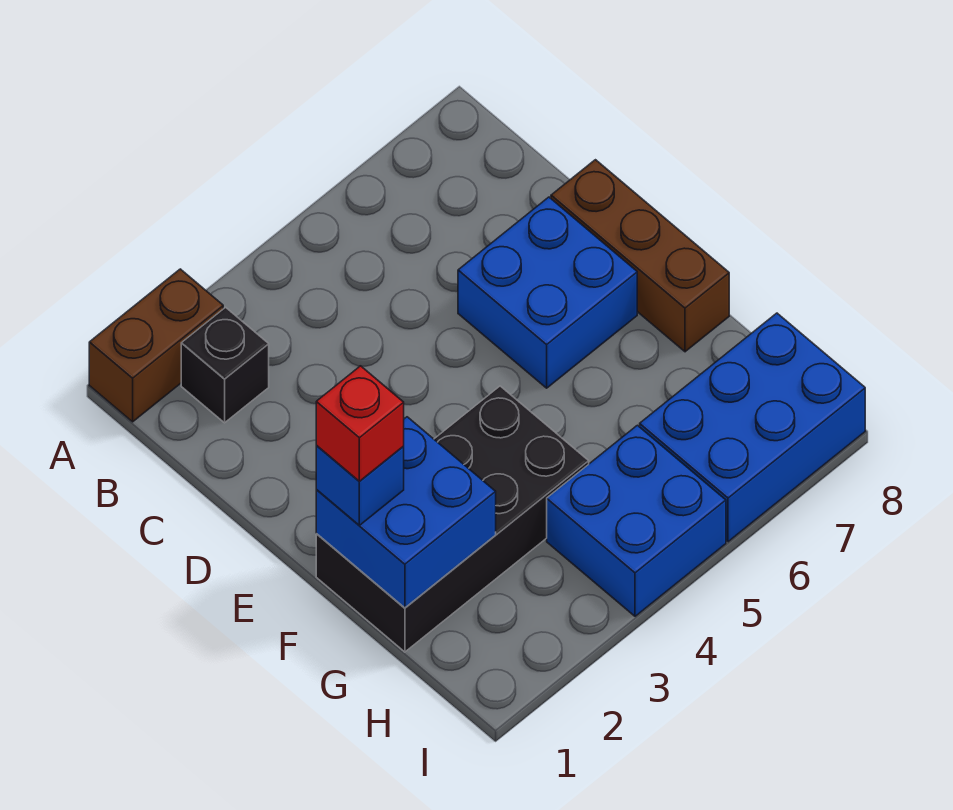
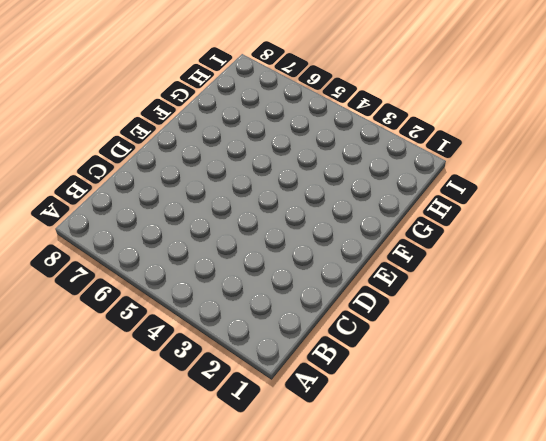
none -> brown brick A1:A2 level 1
none -> black brick B2 level 1

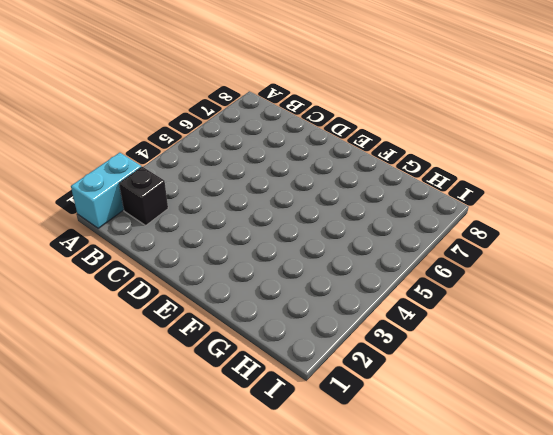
cyan brick A1:A2 level 1 -> brown brick A1:A2 level 1
none -> blue brick D6:E7 level 1
none -> brown brick D8:F8 level 1

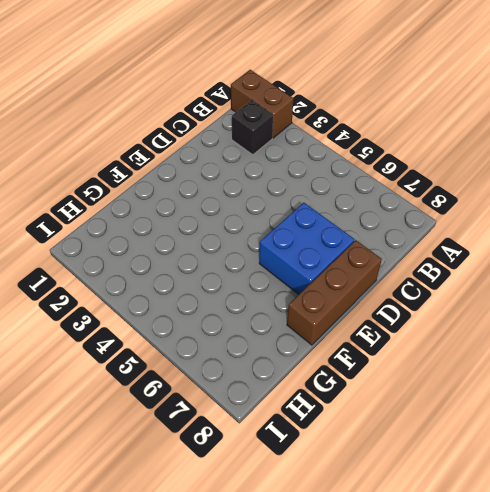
none -> black brick F1:G4 level 1
none -> blue brick H4:I5 level 1

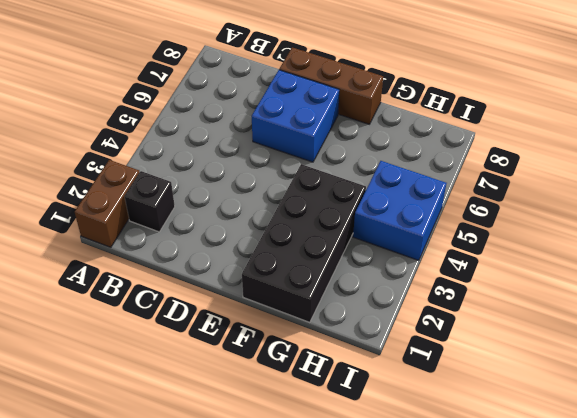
none -> blue brick H6:I8 level 1
none -> blue brick F1:G2 level 2

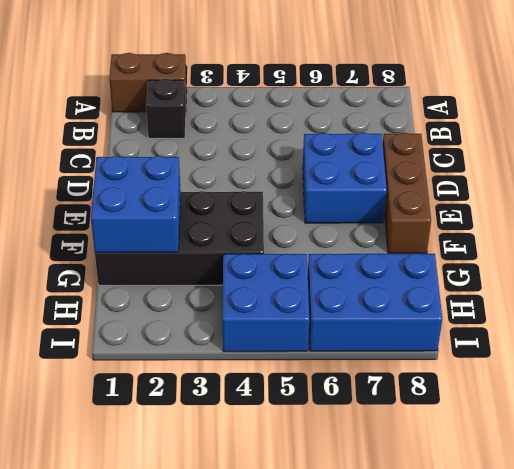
none -> blue brick F1 level 3
none -> red brick F1 level 4

